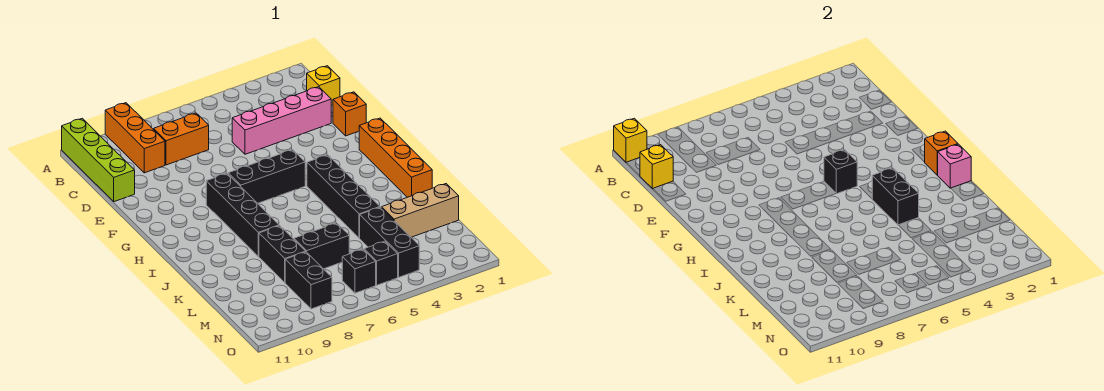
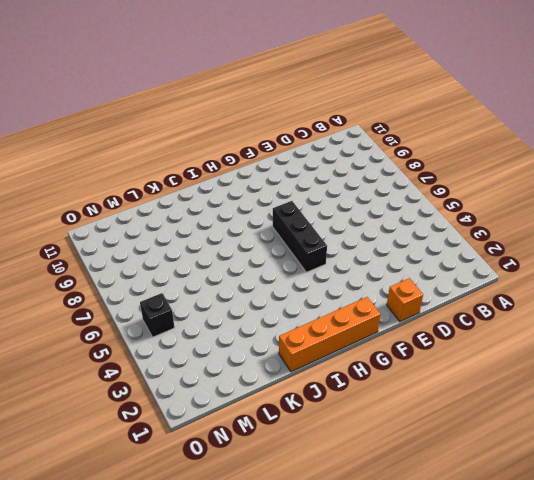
none -> orange brick A9:C9 level 1
none -> lime brick A11:D11 level 1
none -> yellow brick C1 level 1

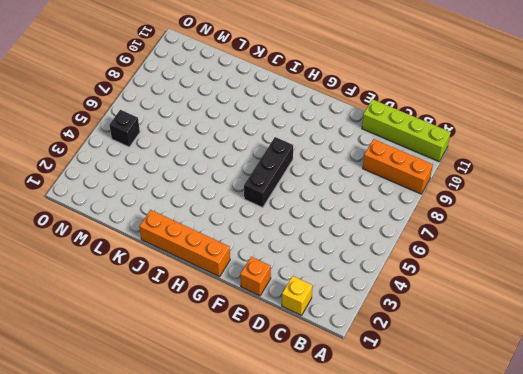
none -> orange brick C7:C8 level 1
none -> pink brick D2:D5 level 1
none -> black brick G8:J8 level 1

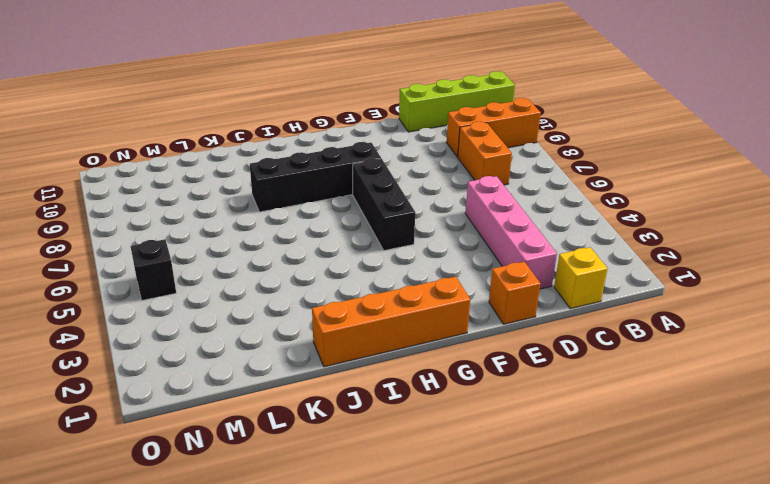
none -> black brick H4:K4 level 1
none -> black brick K8:L8 level 1
none -> tan brick L1:L3 level 1

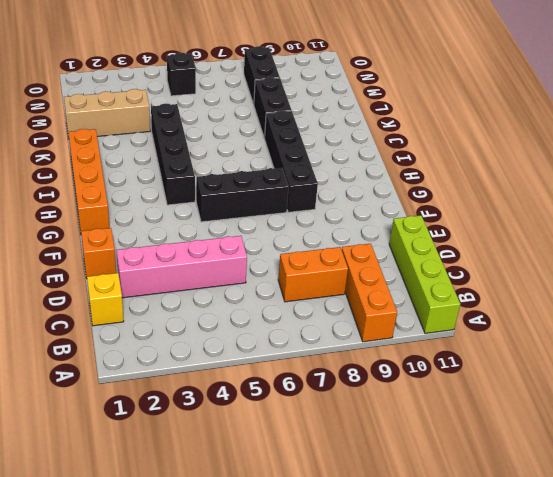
none -> black brick L4:N4 level 1
none -> black brick L6:L7 level 1
none -> black brick N6 level 1

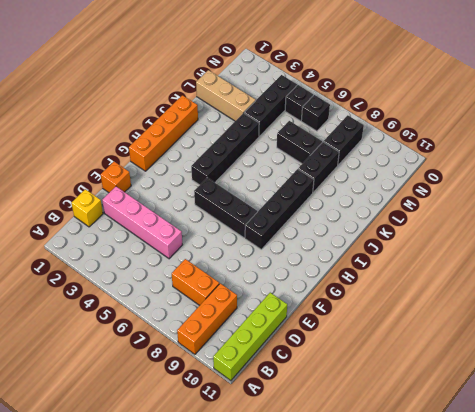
none -> yellow brick A11 level 2
none -> yellow brick C11 level 2
none -> black brick G5 level 2

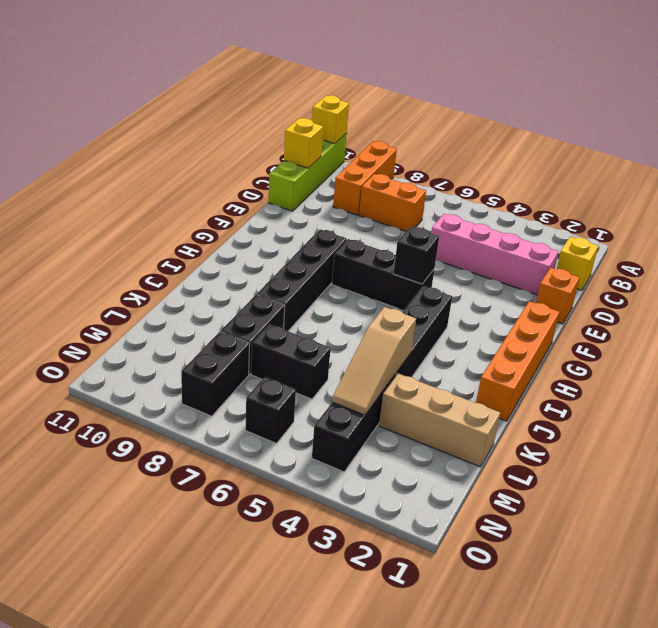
tan slope K4:M4 level 2 top K -> none
none -> black brick N5 level 1
none -> orange brick H1 level 2
none -> pink brick I1 level 2

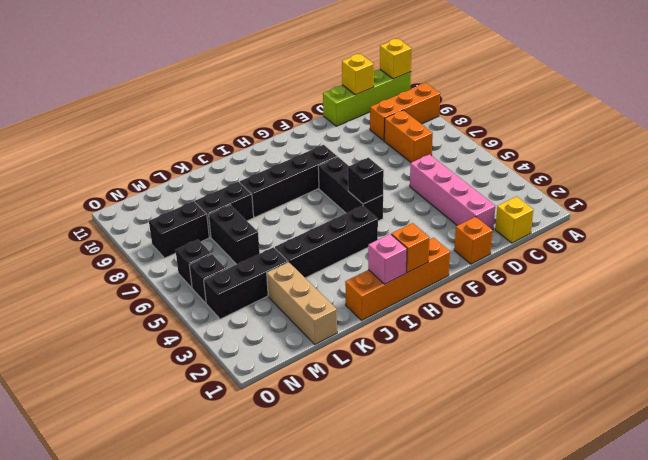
none -> black brick I4:J4 level 2

